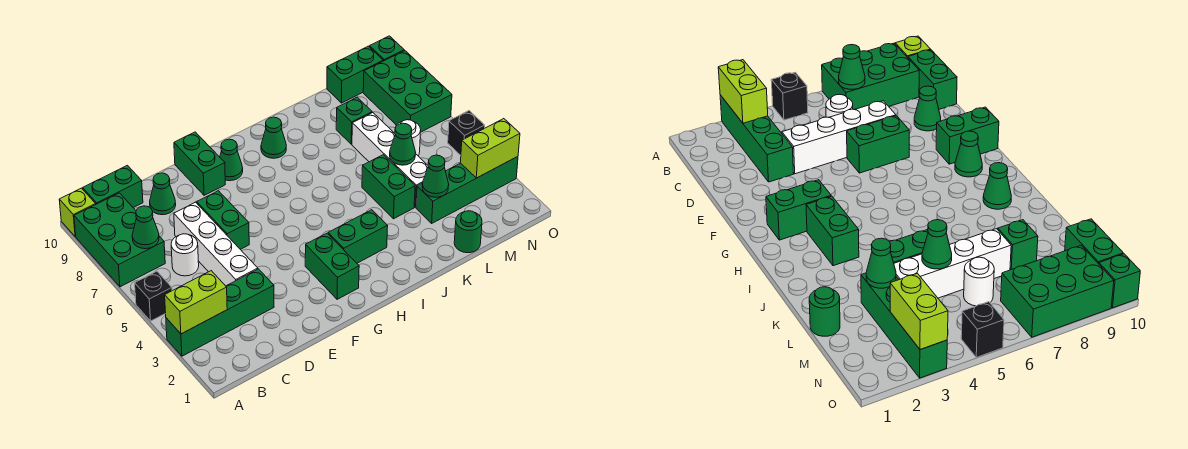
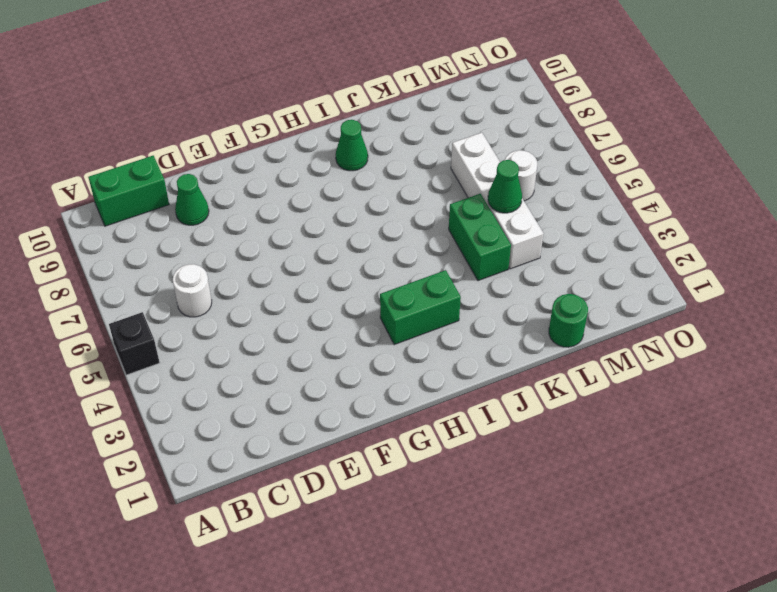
none -> green brick A3:D3 level 1
none -> green brick A7:B9 level 1
none -> lime brick A10 level 1

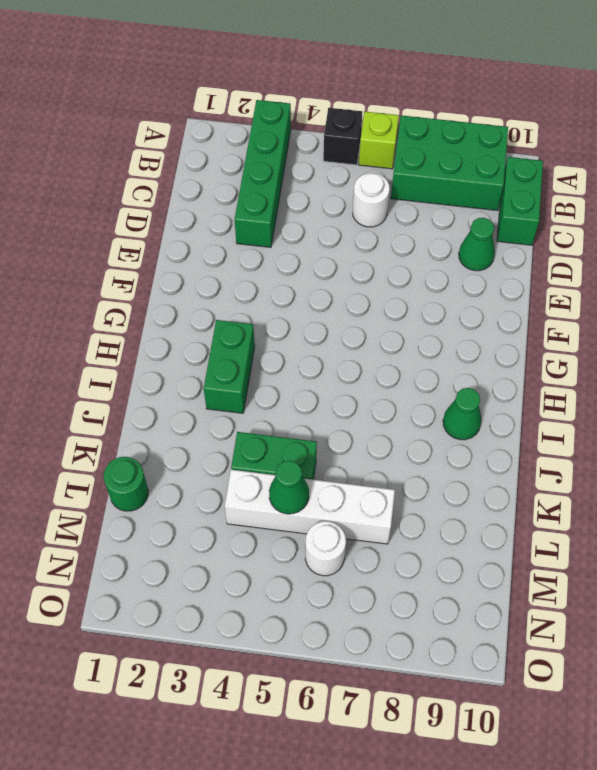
lime brick A6 level 1 -> lime brick A10 level 1
none -> white brick D4:D7 level 1
none -> green brick E6:E7 level 1
none -> green brick F9:F10 level 1

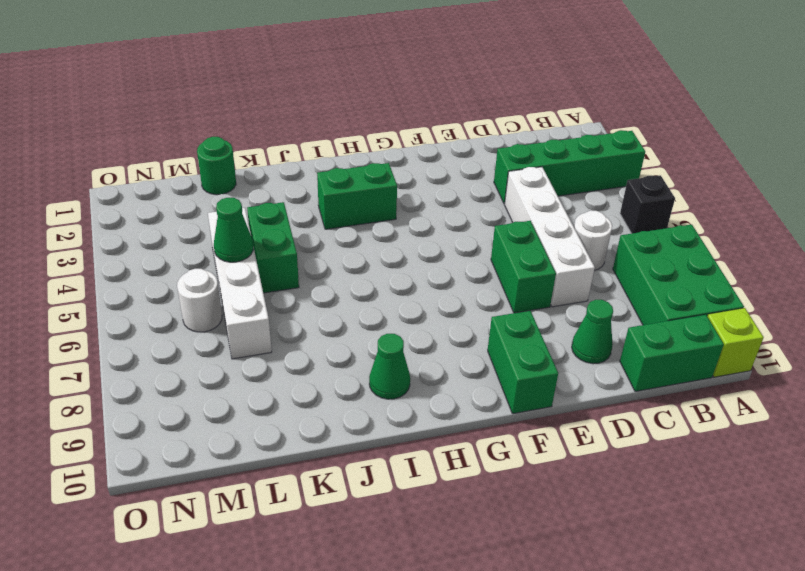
none -> green brick G2:G3 level 1
none -> green cone G9 level 1
none -> green brick L3:O3 level 1

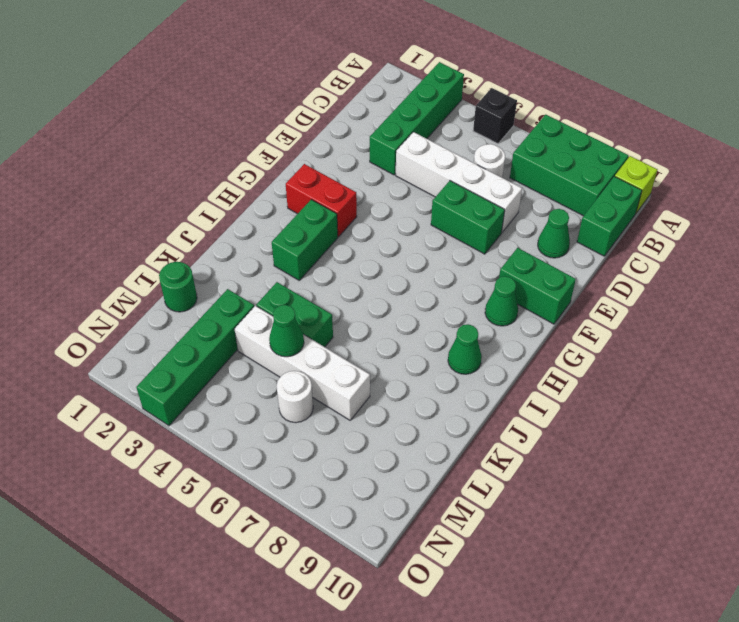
red brick G2:G3 level 1 -> green brick G2:G3 level 1
none -> green brick L8 level 1
none -> green brick M10:N10 level 1
none -> green brick N7:O9 level 1

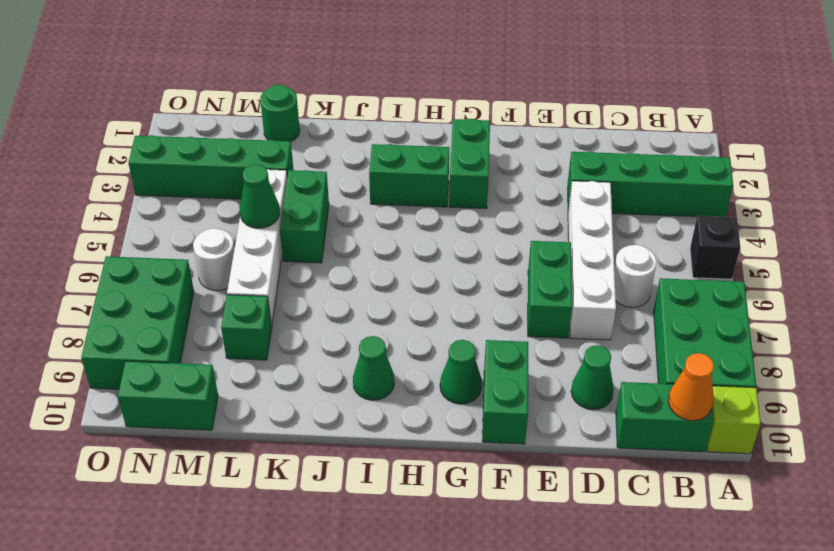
orange cone B10 level 2 -> none
none -> black brick O5 level 1
none -> green brick O10 level 1
none -> lime brick A3:B3 level 2

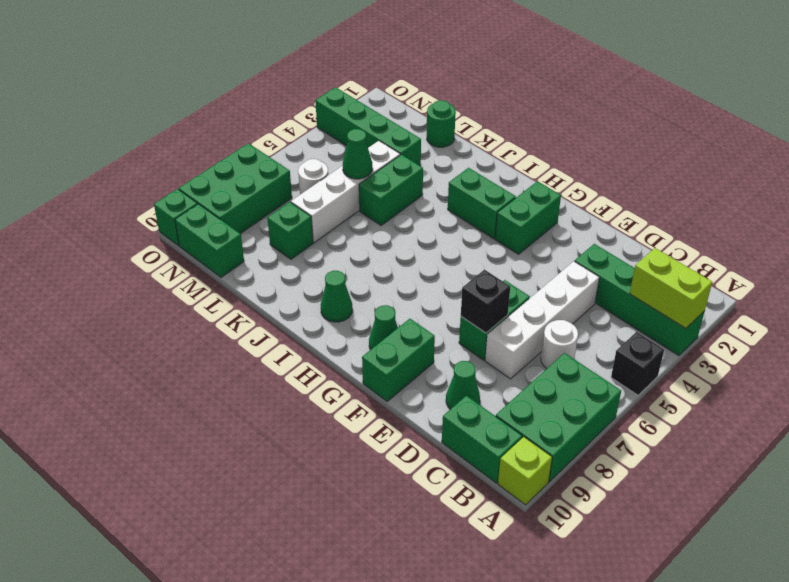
black brick E7 level 2 -> black brick O5 level 1
none -> green cone B7 level 2
none -> green cone L3 level 2
none -> lime brick N3:O3 level 2

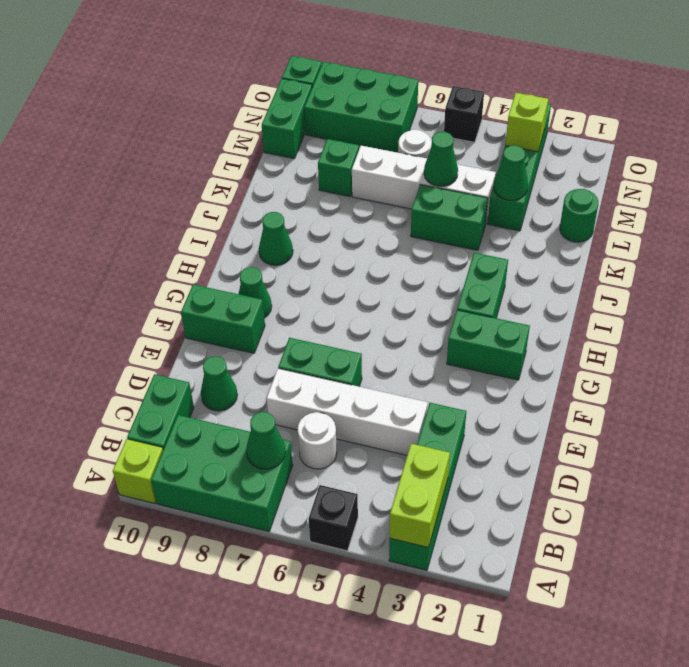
lime brick N3 level 2 -> lime brick N3:O3 level 2

